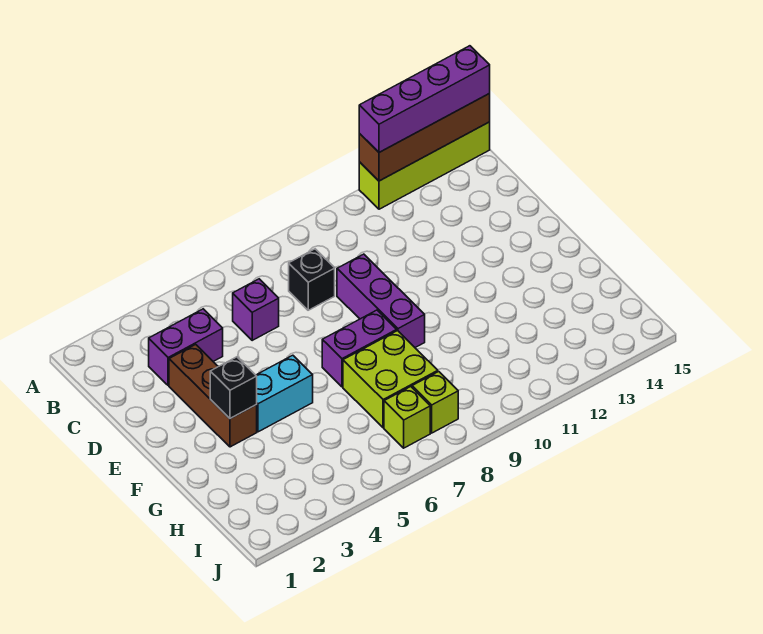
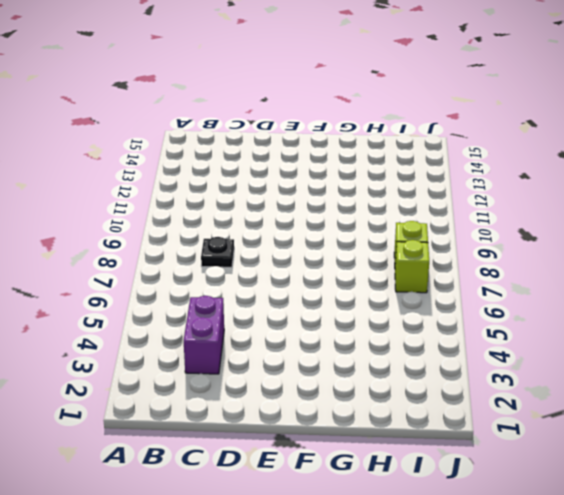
black plate C8 level 1 -> black brick C8 level 1
none -> lime brick A12:A15 level 1
none -> purple brick C6 level 1
none -> brown brick D3:F3 level 1

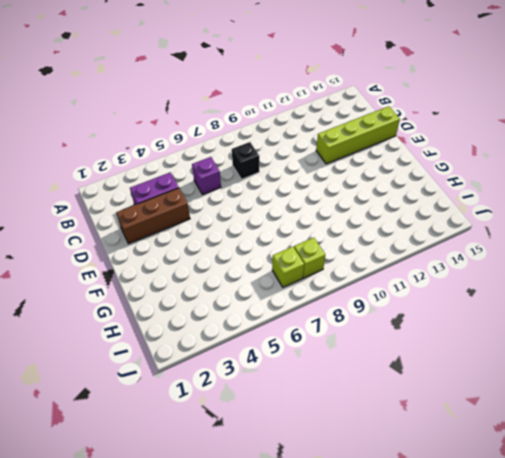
brown brick D2:D4 level 1 -> brown brick D3:F3 level 1
lime brick D12:D15 level 1 -> lime brick A12:A15 level 1
none -> purple brick D9:F9 level 1
none -> cyan brick F4:F5 level 1
none -> purple brick F7:F8 level 1

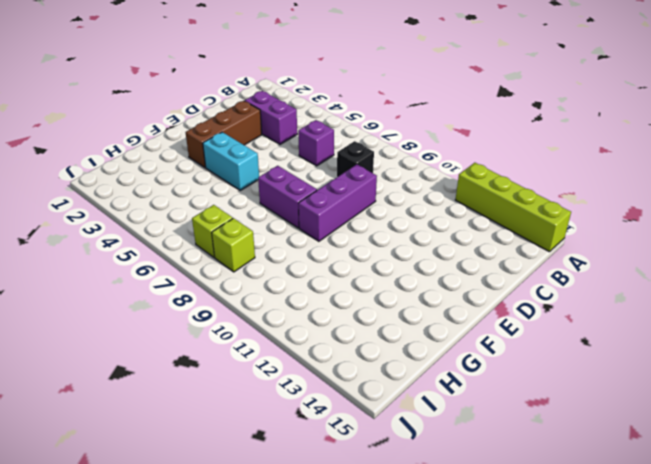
none -> lime brick G7:H8 level 1
none -> brown brick A12:A15 level 2
none -> black brick F3 level 2

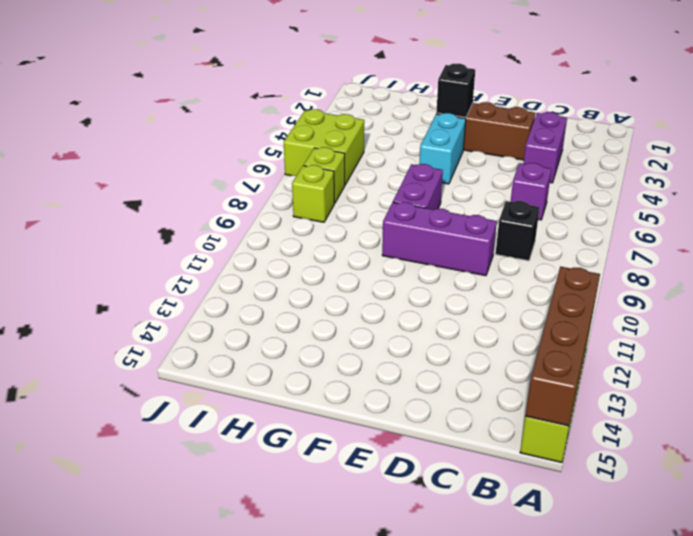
lime brick I5:J6 level 1 -> lime brick G7:H8 level 1
none -> purple brick A12:A15 level 3

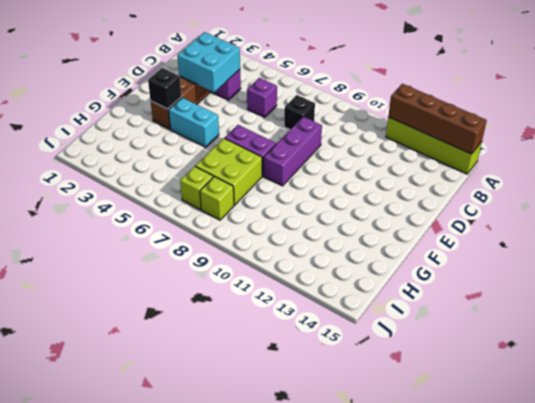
cyan brick C3:D4 level 2 -> none
none -> purple brick A12:A15 level 3

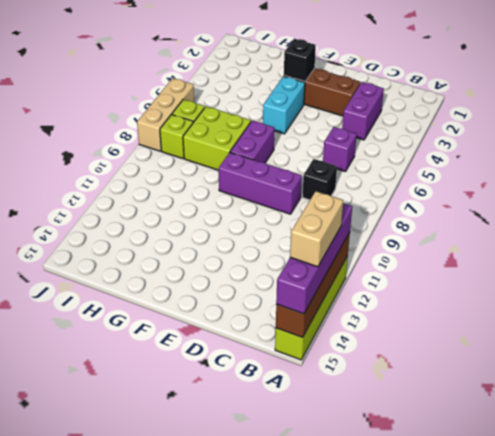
tan brick A13:A14 level 4 -> none
tan brick J6:J8 level 1 -> none

